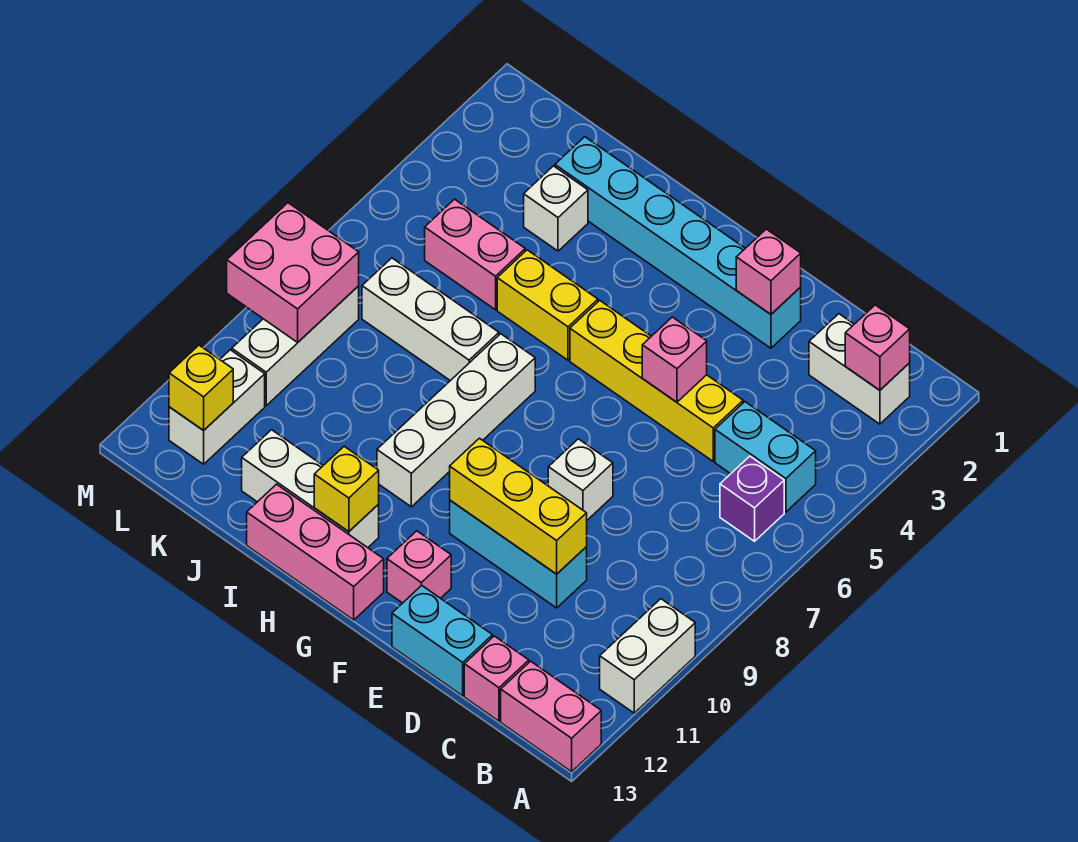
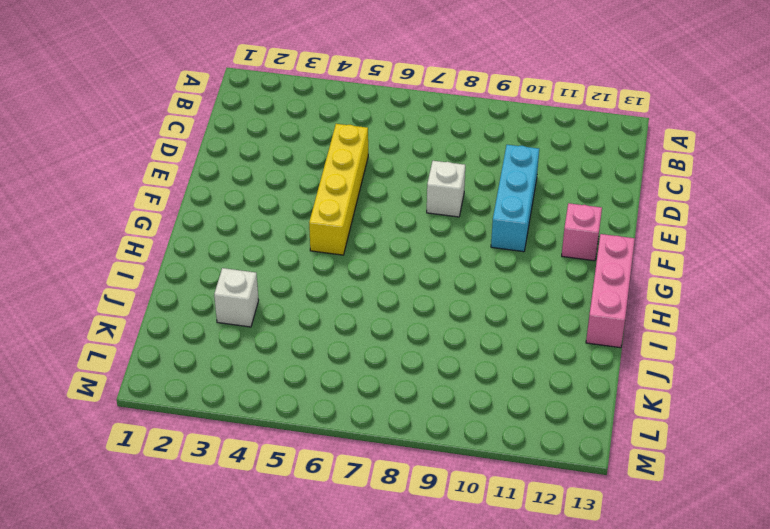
none -> white brick A10:A11 level 1
none -> pink brick A13:B13 level 1
none -> white brick B2:C2 level 1

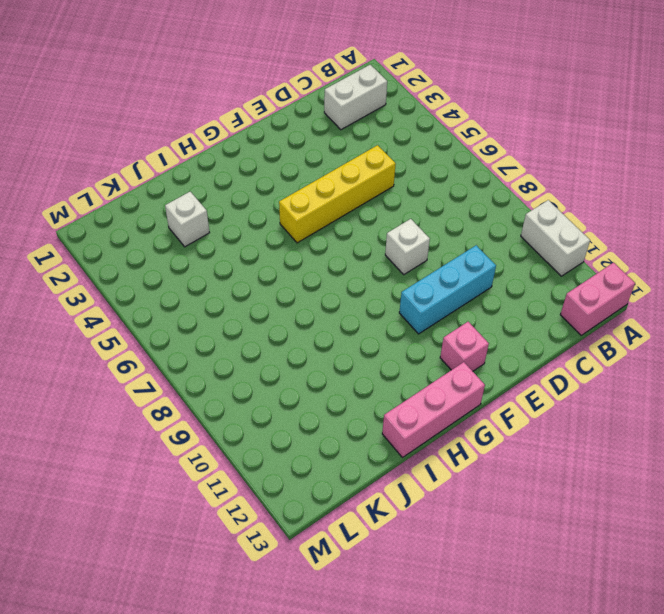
none -> cyan brick B5:C5 level 1
none -> purple brick B6 level 1
none -> pink brick C13 level 1

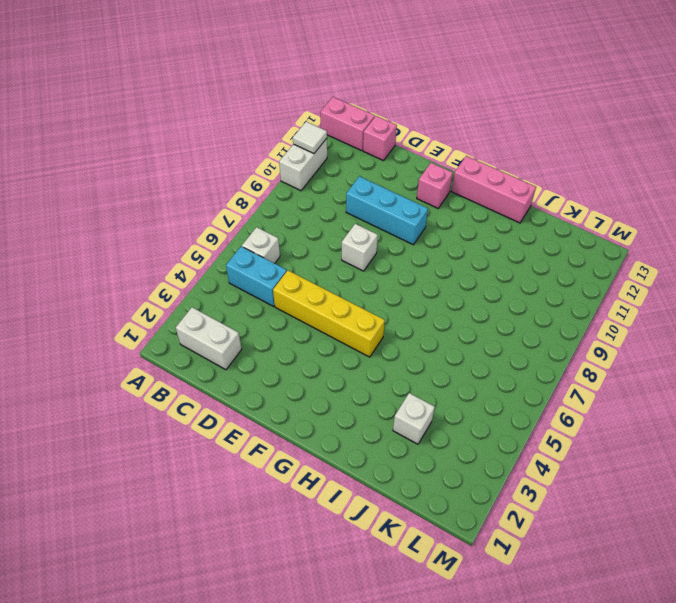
white tile A11 level 2 -> none
white brick B6 level 1 -> purple brick B6 level 1
none -> cyan brick D13:E13 level 1
none -> cyan brick E2:J2 level 1
none -> yellow brick H5:I5 level 1

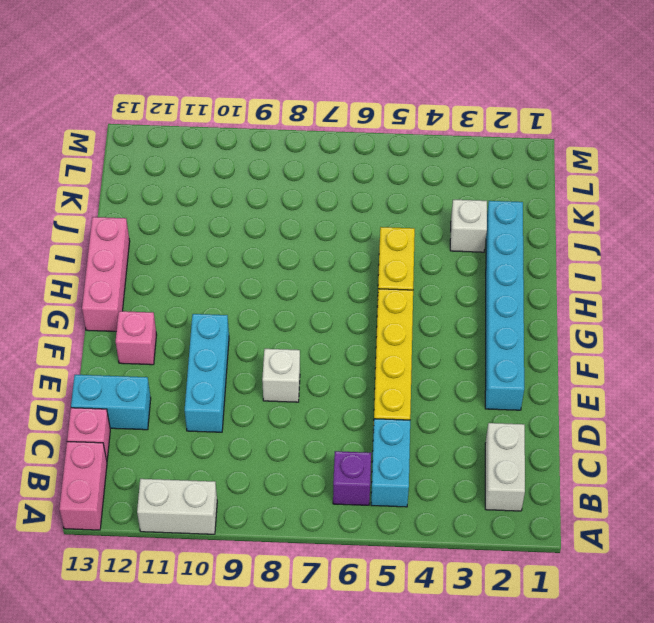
cyan brick D12:D13 level 1 -> cyan brick D13:E13 level 1
none -> white brick H7:H10 level 1
none -> white brick H12:J12 level 1
none -> white brick I7:K7 level 1

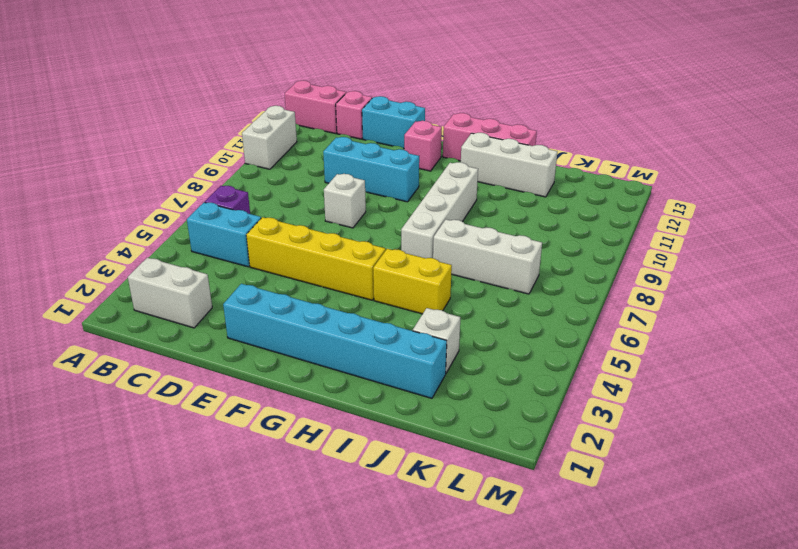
none -> pink brick J5:K5 level 1
none -> white brick L8:L10 level 1
none -> white brick L11:L12 level 1

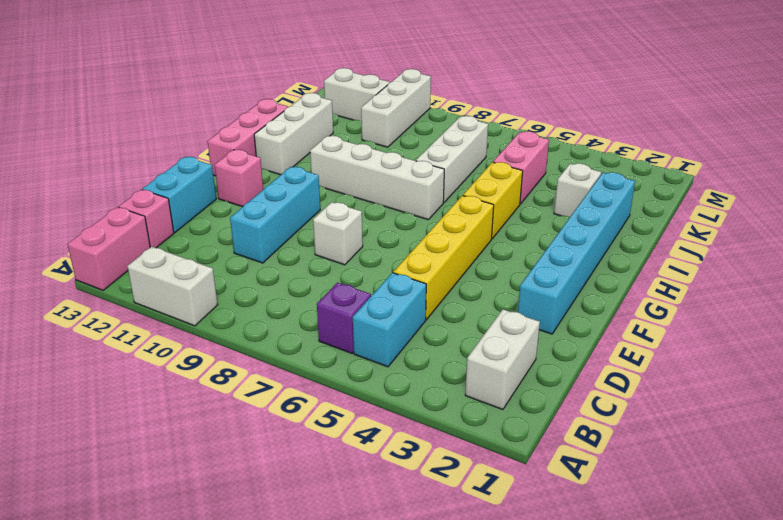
white brick K10:M10 level 1 -> white brick L8:L10 level 1
none -> pink brick B2 level 2
none -> yellow brick D10:F10 level 2
none -> pink brick E2 level 2

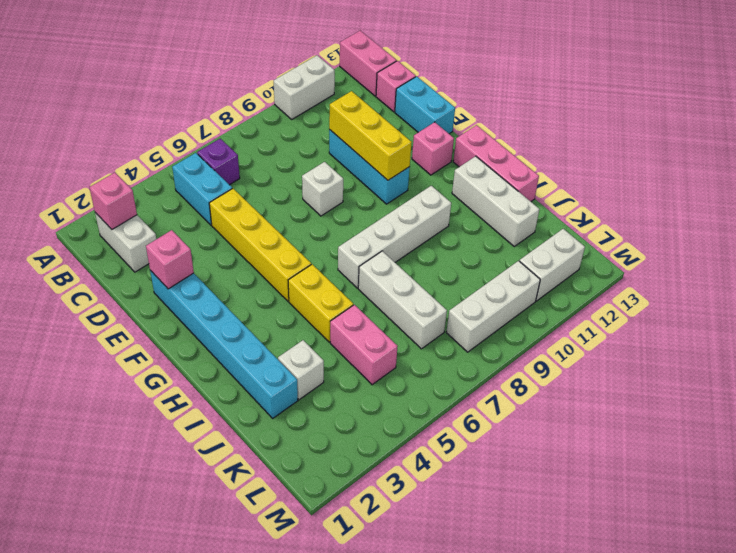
none -> pink brick E5 level 2
none -> yellow brick H12 level 2
none -> pink brick L8:M9 level 2

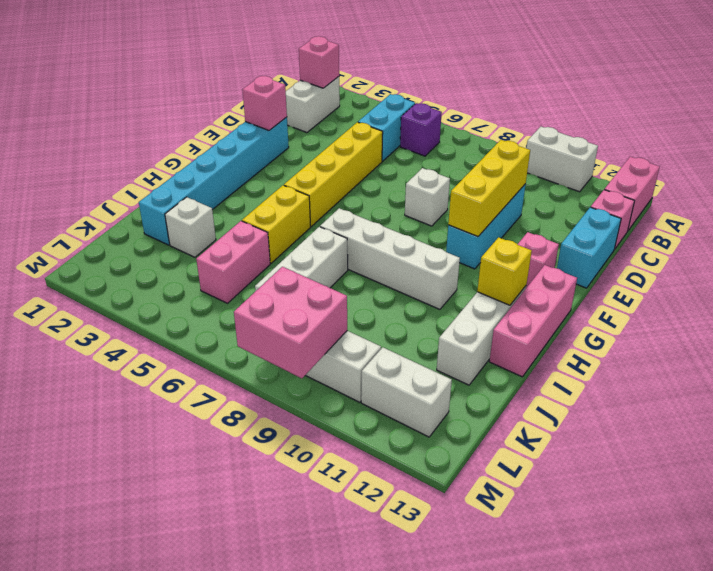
none -> pink brick E5 level 2
none -> yellow brick L12 level 2

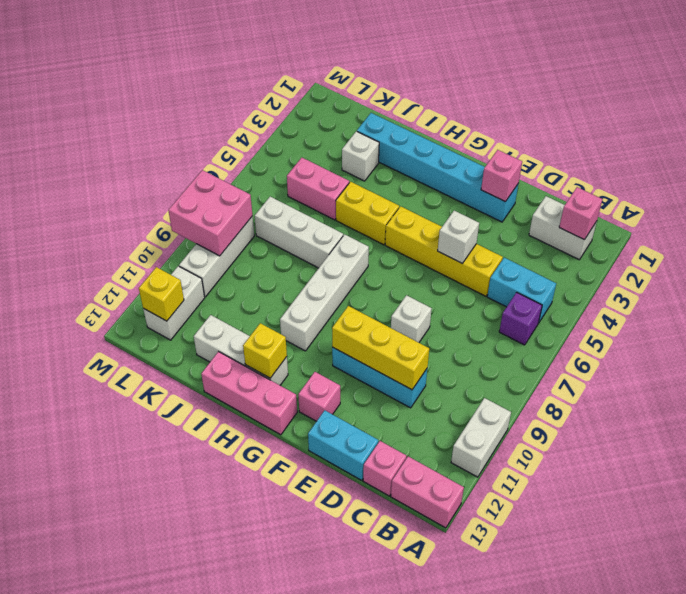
white brick E5 level 2 -> pink brick E5 level 2

